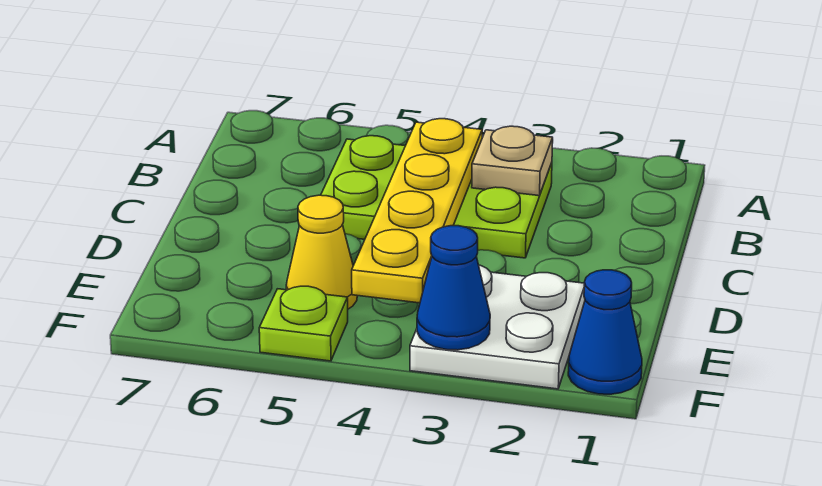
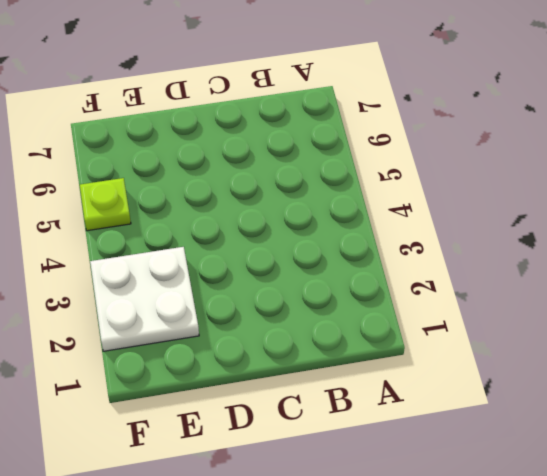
none -> lime plate B3:C5 level 1
none -> yellow cone E5 level 1

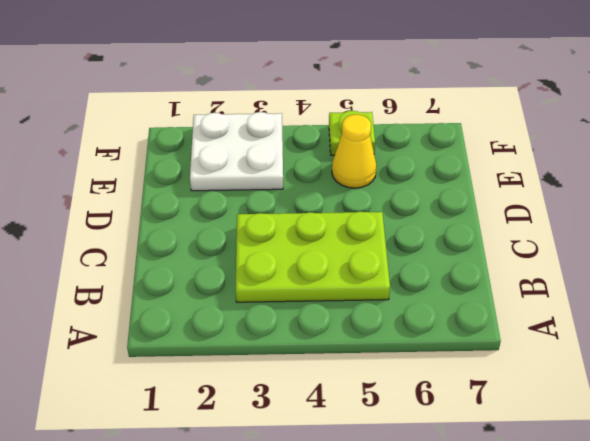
none -> blue cone F1 level 1
none -> tan plate B3 level 2

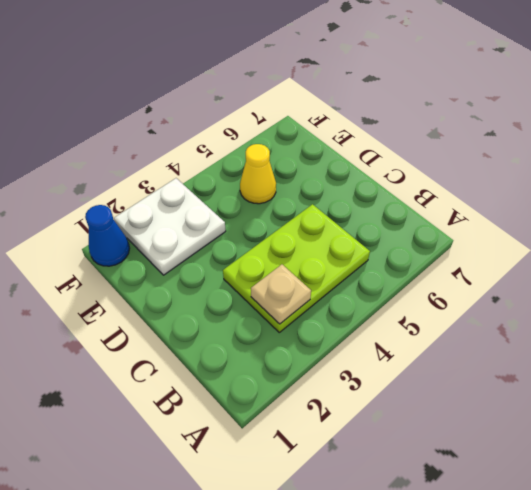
none -> lime plate F5 level 1
none -> yellow plate B4:E4 level 2

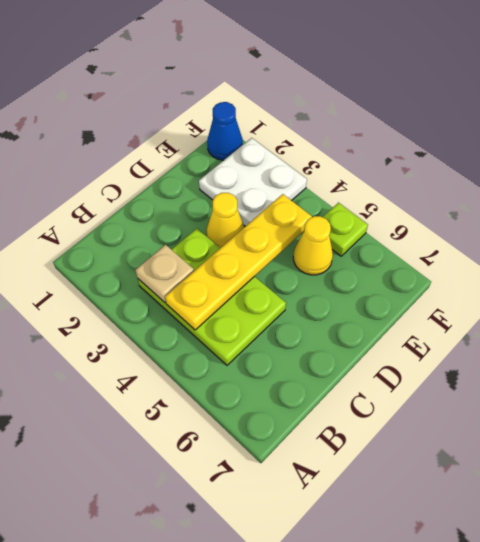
yellow cone D3 level 1 -> none
none -> blue cone F3 level 2

